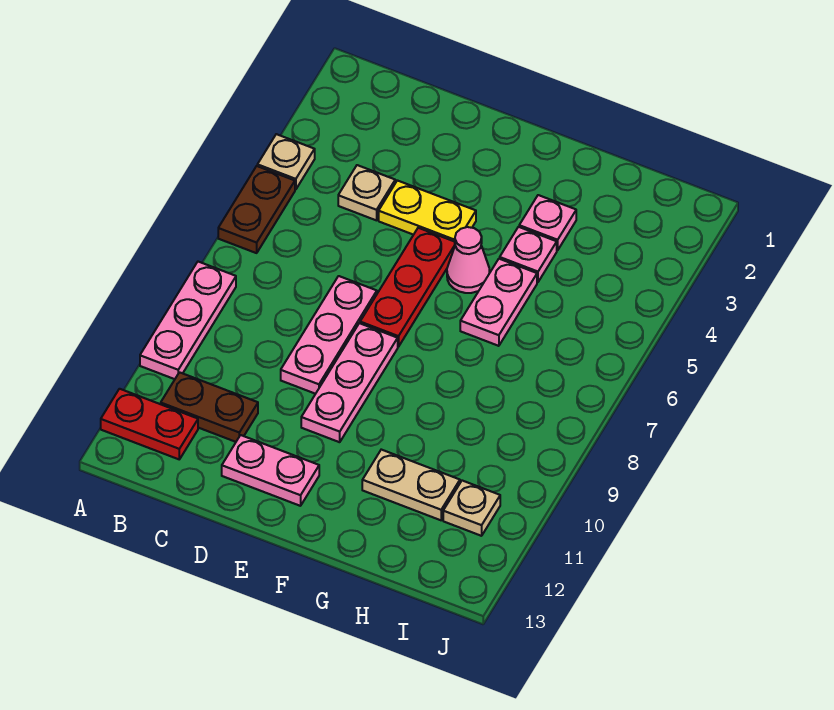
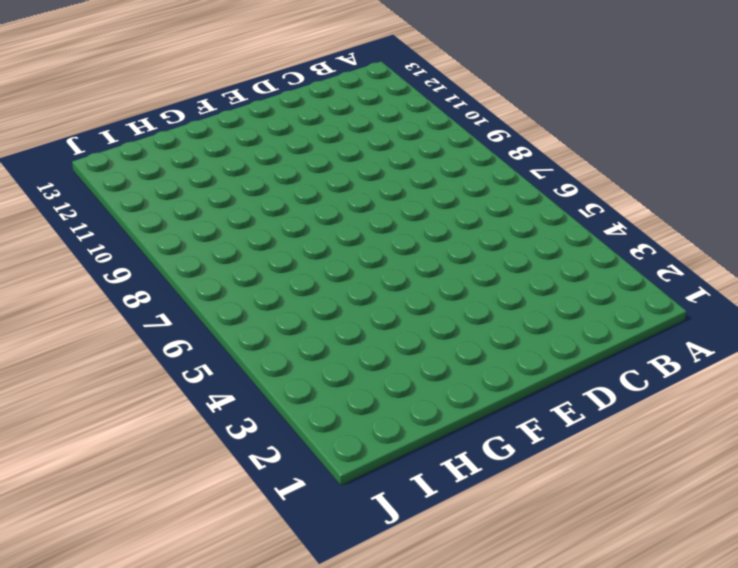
none -> tan plate A4 level 1
none -> brown plate A5:A6 level 1
none -> pink plate A8:A10 level 1

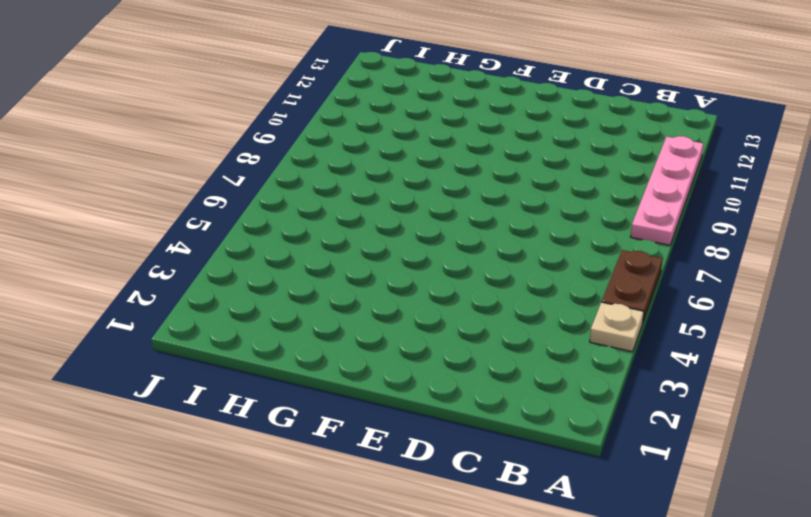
pink plate A8:A11 level 1 -> pink plate A8:A10 level 1
none -> red plate A12:B12 level 1
none -> brown plate B11:C11 level 1
none -> tan plate C4 level 1

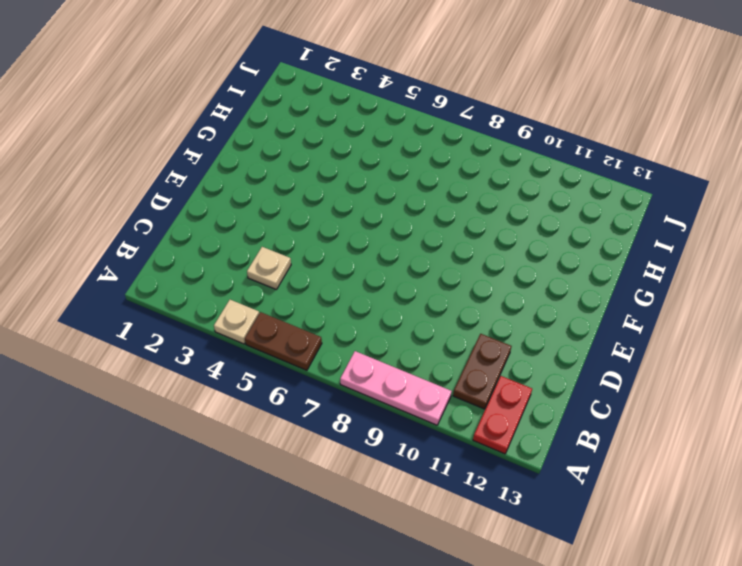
none -> yellow plate D4:E4 level 1
none -> pink plate D7:D9 level 1
none -> pink plate D12:E12 level 1

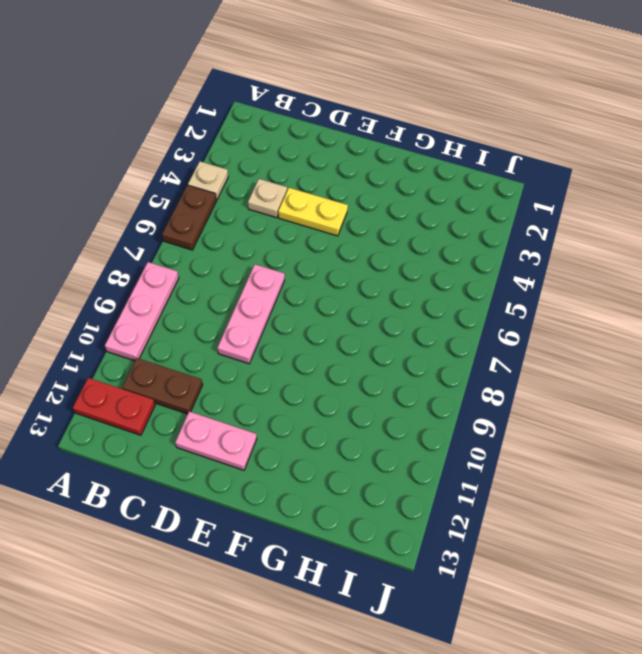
none -> red plate E5:E7 level 1
none -> pink plate E8:E10 level 1
none -> pink cone F5 level 1

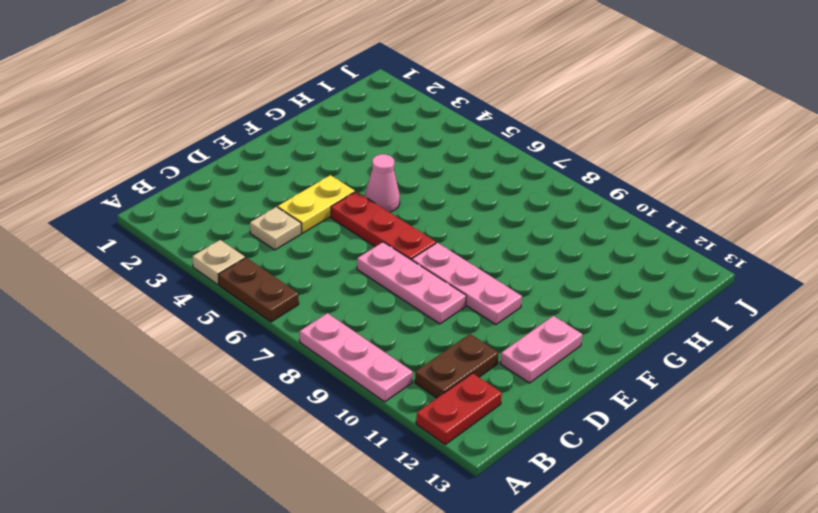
none -> pink plate G3 level 1
none -> pink plate G4 level 1
none -> pink plate G5:G6 level 1

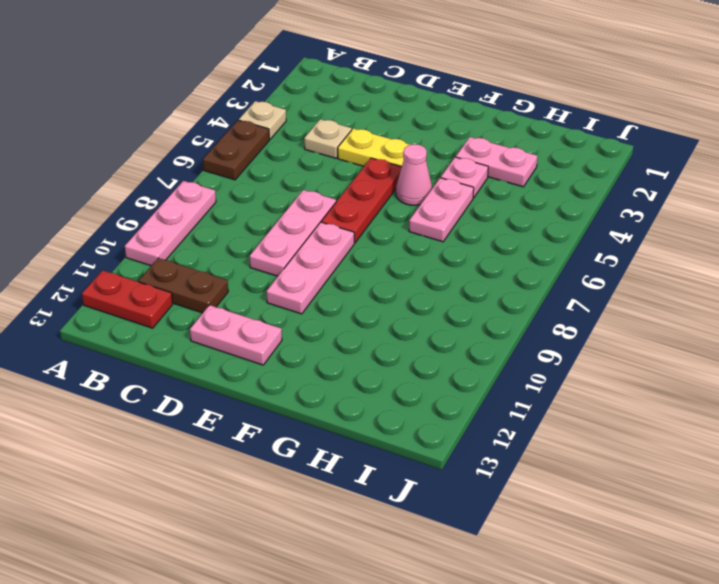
pink plate G3:H3 level 1 -> pink plate G3 level 1
none -> tan plate G11:H11 level 1
none -> tan plate I11 level 1

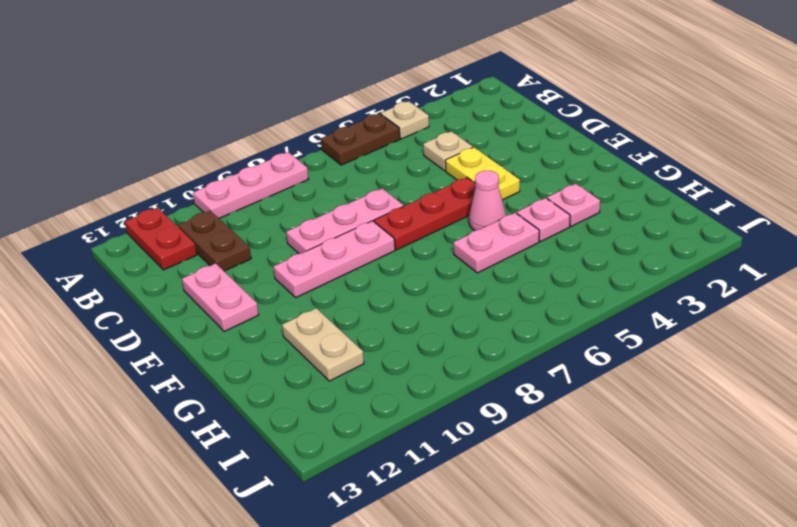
none -> tan plate I11 level 1

